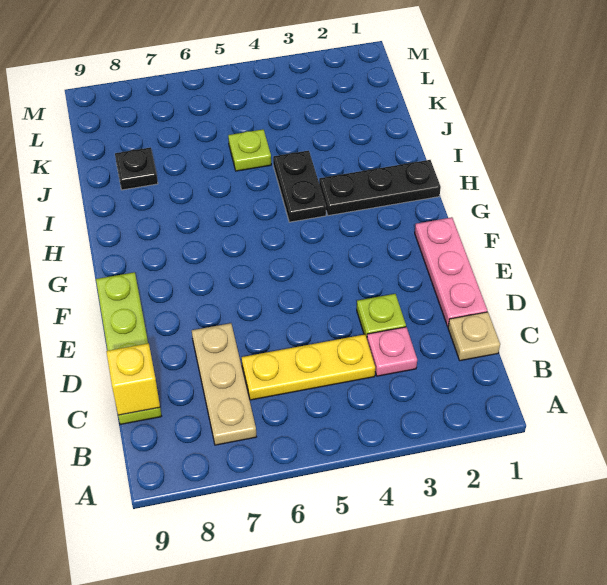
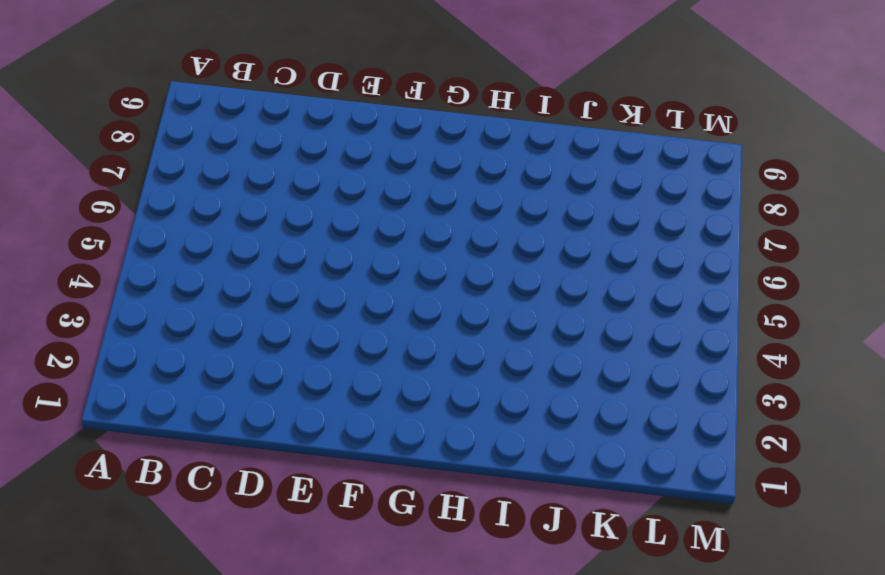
none -> tan plate B7:D7 level 1
none -> tan plate C1 level 1
none -> pink plate C3 level 1

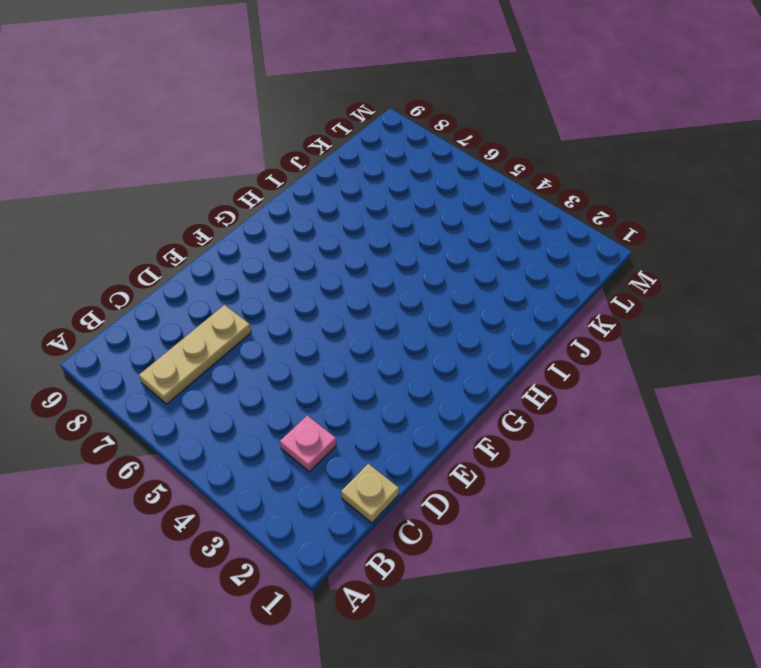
none -> yellow plate C4:C6 level 1
none -> lime plate C9:F9 level 1
none -> pink plate D1:F1 level 1

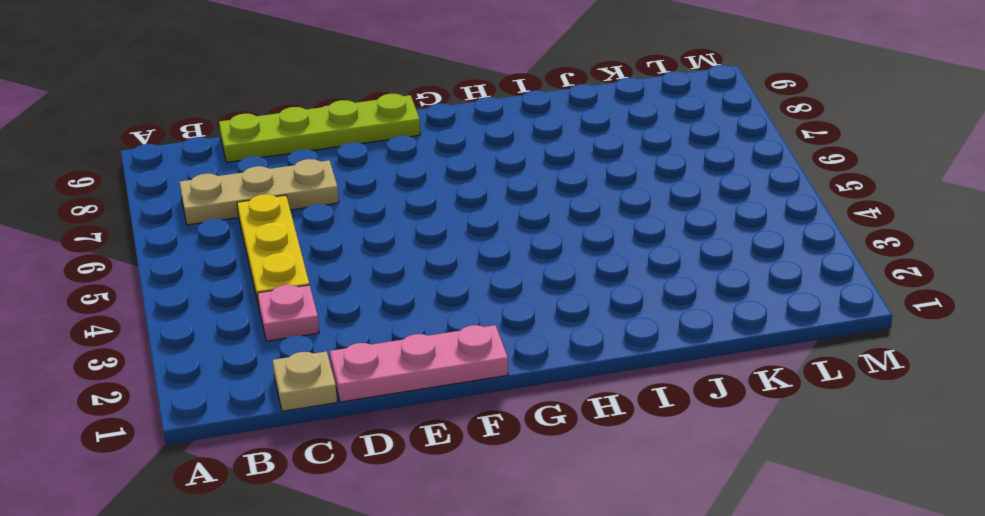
none -> lime plate D3 level 1
none -> black plate H1:H3 level 1
none -> black plate H4:I4 level 1

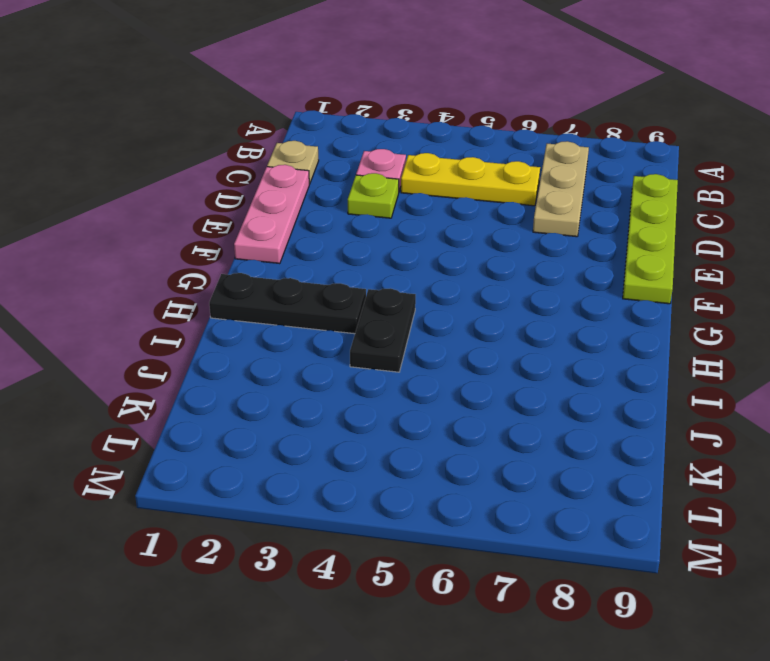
none -> lime plate J5 level 1
none -> black plate J8 level 1
none -> yellow brick C9 level 2

